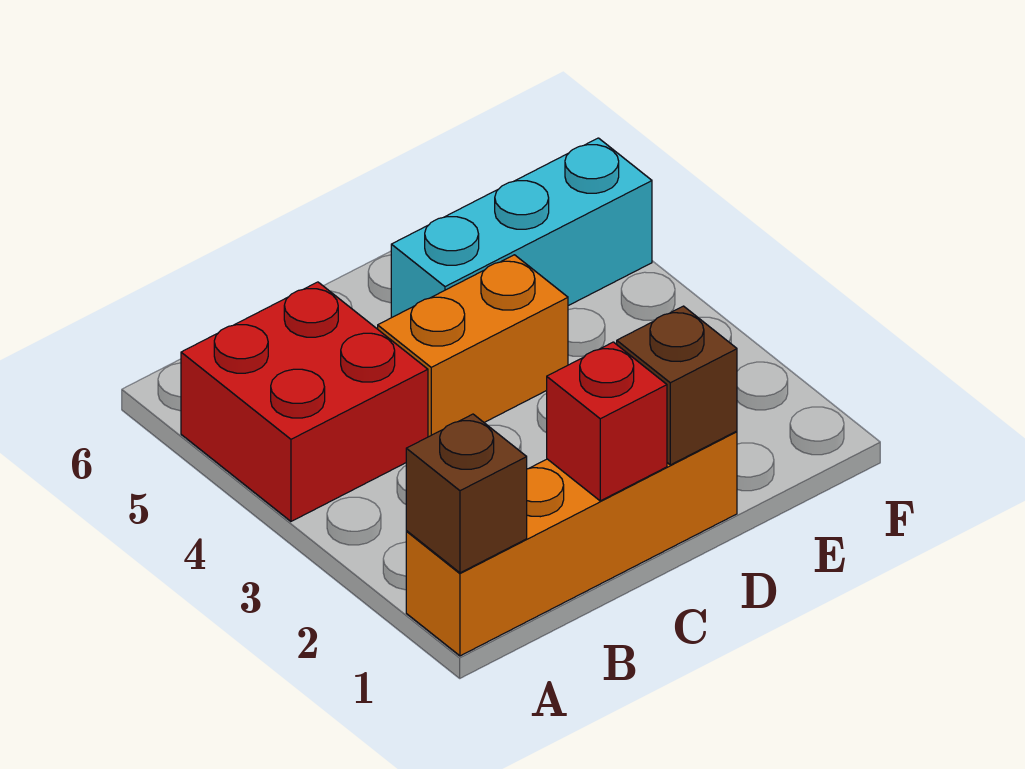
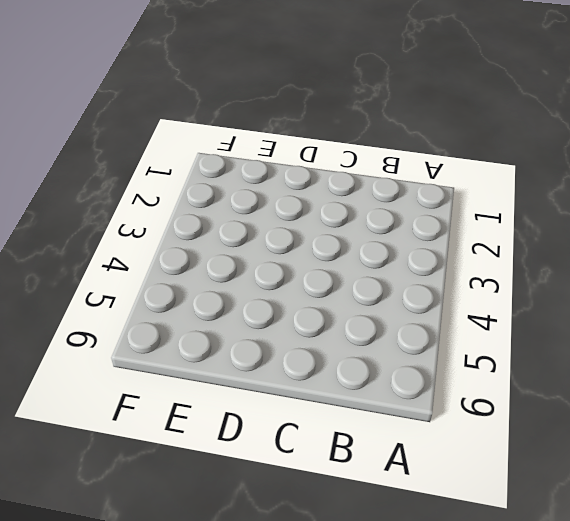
none -> orange brick A1:D1 level 1
none -> red brick A4:B5 level 1

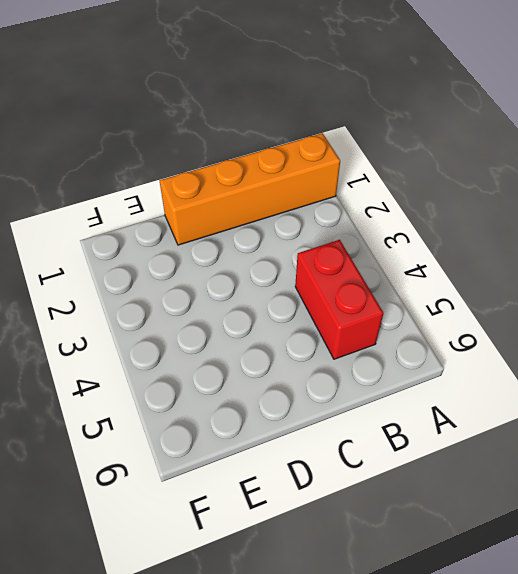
red brick B4:B5 level 1 -> red brick A4:B5 level 1
none -> orange brick C4:D4 level 1
none -> cyan brick D5:F5 level 1

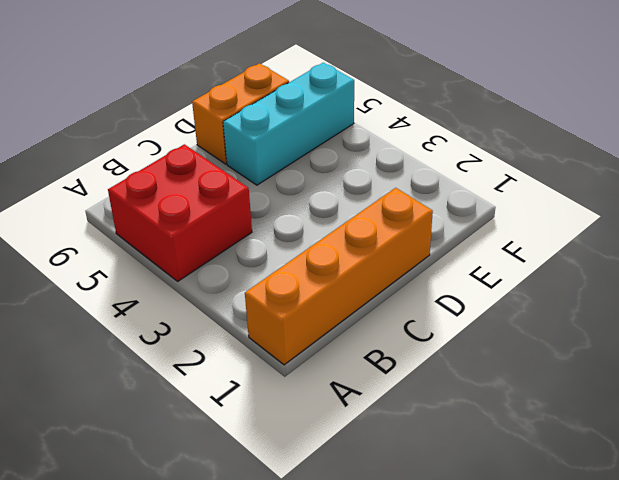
orange brick D6:E6 level 1 -> orange brick C4:D4 level 1
none -> brown brick A1 level 2
none -> red brick C1 level 2

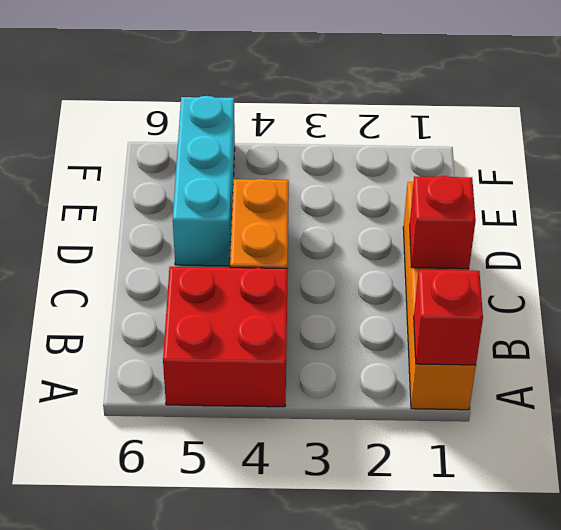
red brick A1 level 2 -> brown brick A1 level 2
none -> brown brick D1 level 2

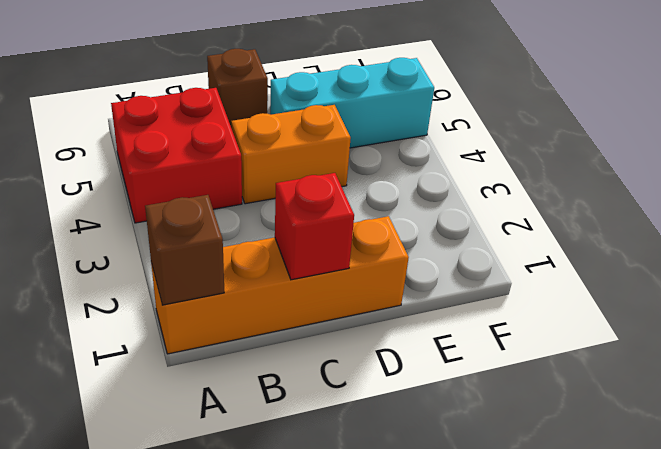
brown brick C6 level 1 -> brown brick D1 level 2

